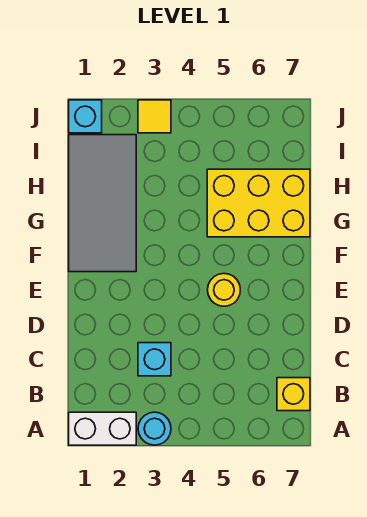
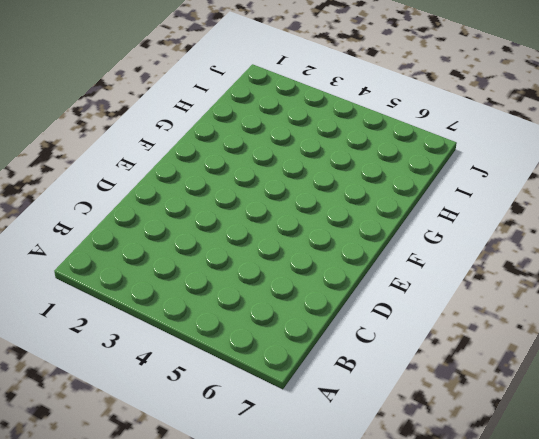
none -> white brick A1:A2 level 1
none -> cyan round brick A3 level 1

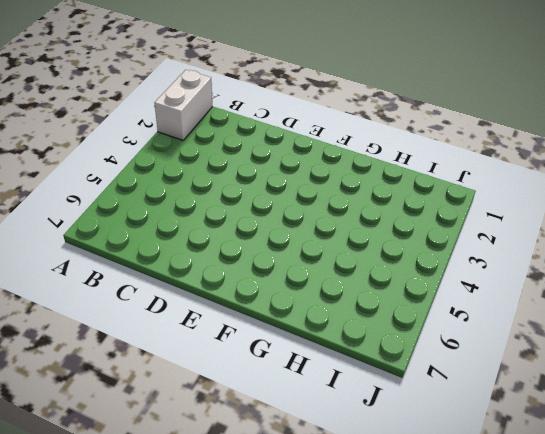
none -> cyan round brick A3 level 1
none -> yellow brick B7 level 1

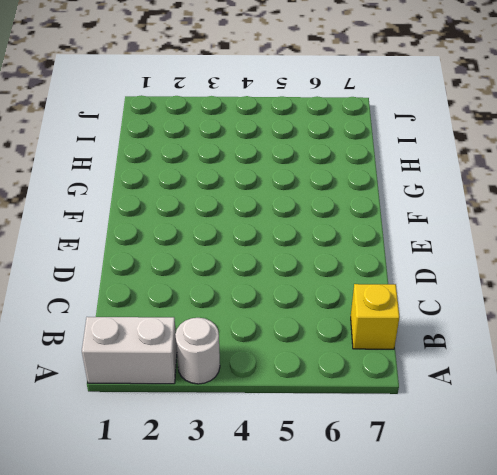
white round brick A3 level 1 -> cyan round brick A3 level 1
none -> cyan brick C3 level 1
none -> yellow round brick E5 level 1

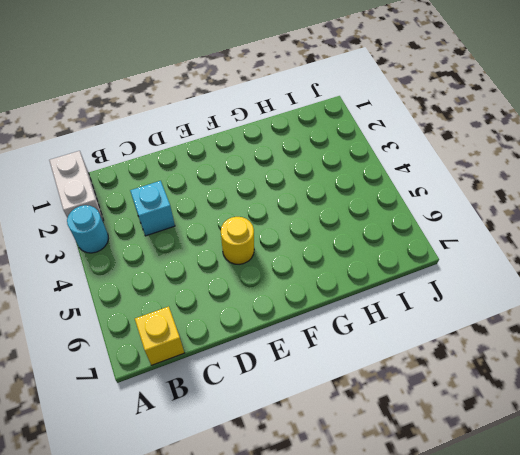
none -> grey tile F1:I2 level 1
none -> yellow brick G5:H7 level 1

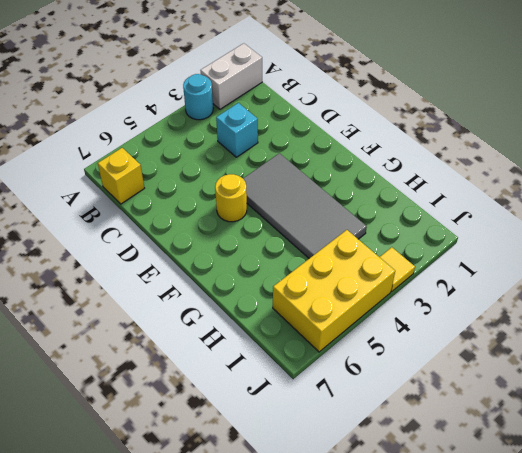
grey tile E3:H4 level 1 -> grey tile F1:I2 level 1
yellow brick I4:J6 level 1 -> yellow brick G5:H7 level 1
none -> cyan brick J1 level 1

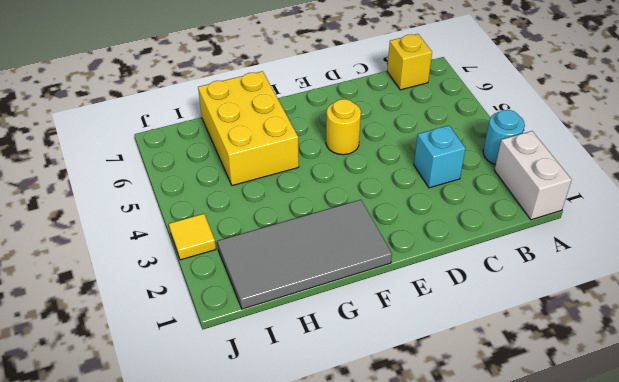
none -> cyan brick J1 level 1

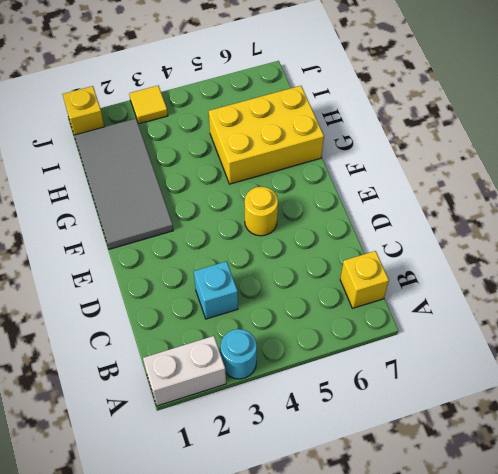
yellow brick J1 level 1 -> cyan brick J1 level 1

